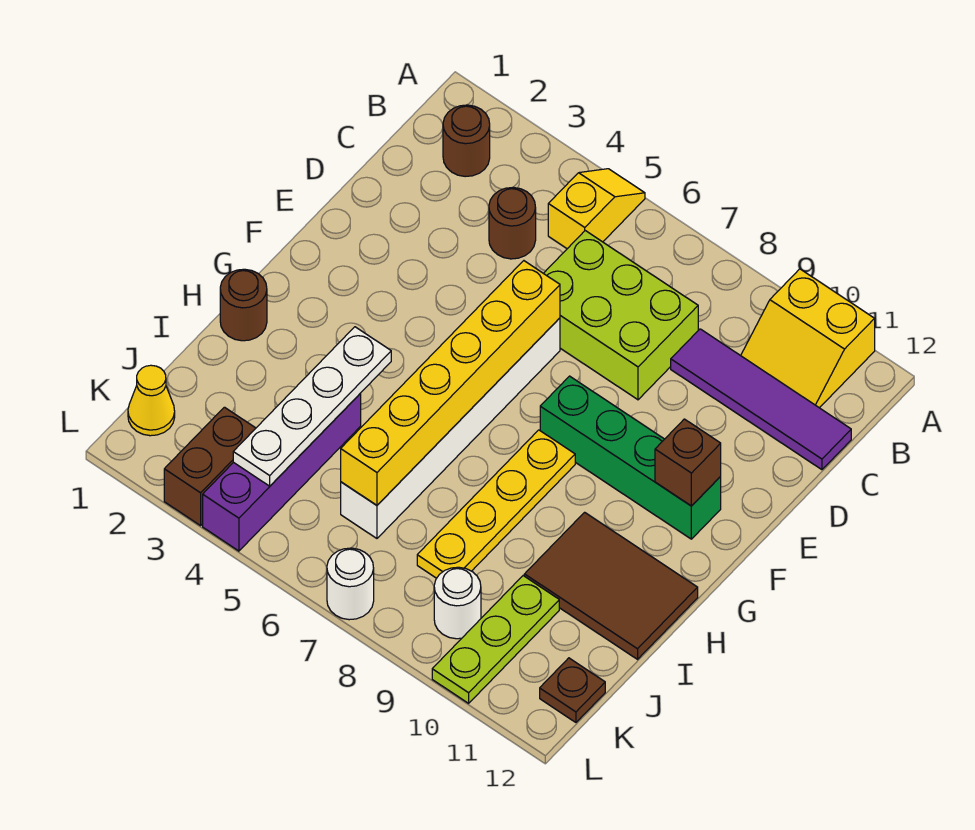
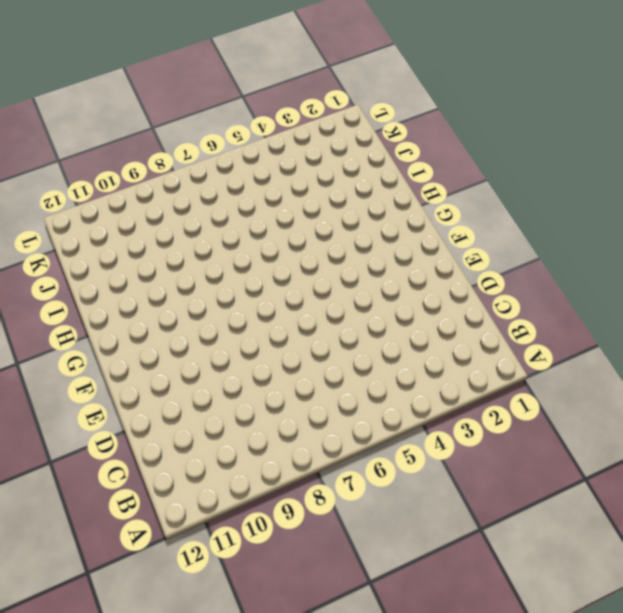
none -> yellow slope A5:B5 level 1 top B
none -> yellow slope A10:B11 level 1 top A
none -> brown round brick B2 level 1

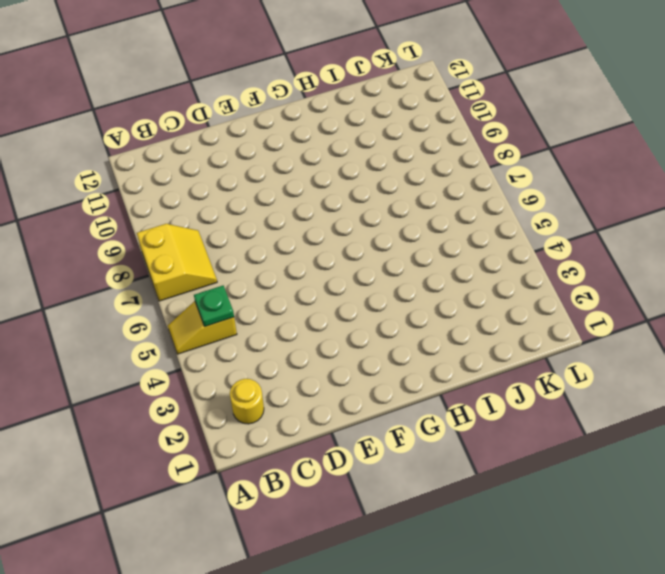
yellow slope A7:B8 level 1 top A -> yellow slope A10:B11 level 1 top A
yellow round brick B2 level 1 -> brown round brick B2 level 1
green plate B5 level 2 -> none
none -> brown round brick C4 level 1
none -> lime brick C6:D8 level 1
none -> purple tile C9:C12 level 1

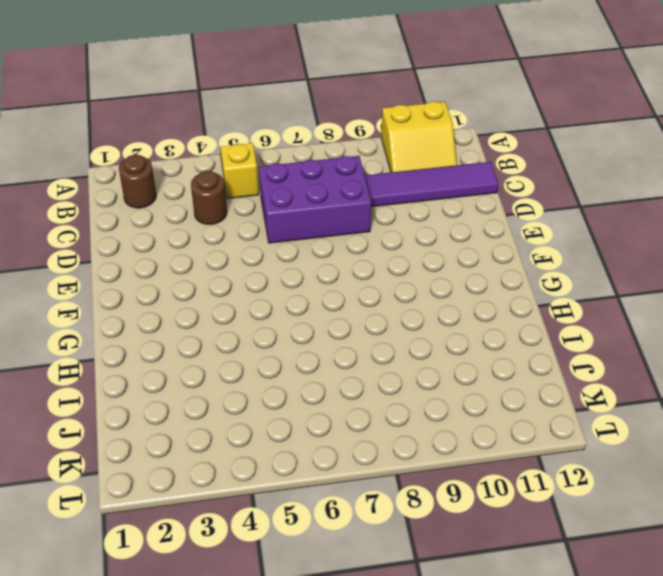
purple brick C6:D8 level 1 -> lime brick C6:D8 level 1
none -> white brick E6:J6 level 1
none -> green brick F8:F11 level 1
none -> yellow plate G8:J8 level 1

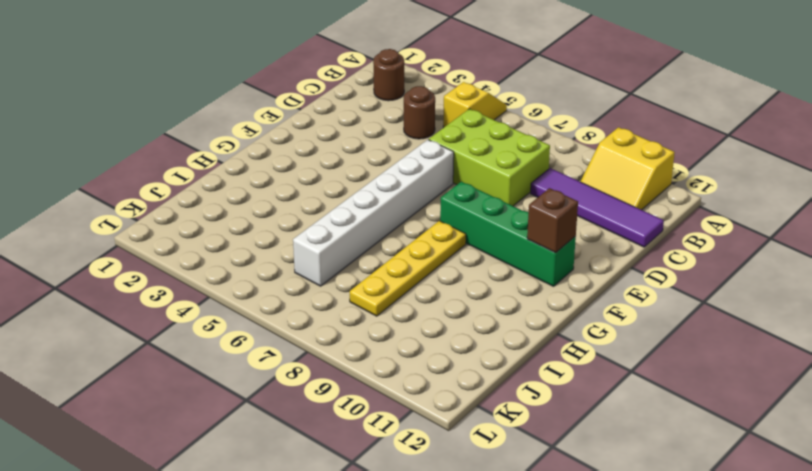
none -> brown round brick H1 level 1
none -> brown tile H10:I12 level 1
none -> purple brick I4:L4 level 1

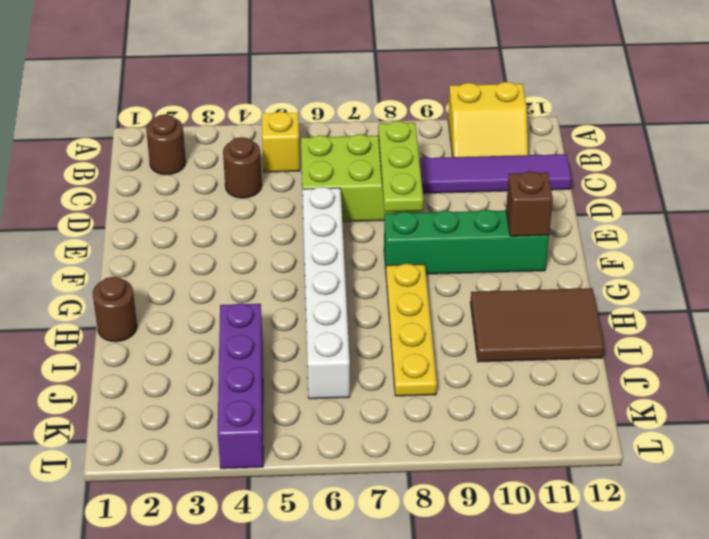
lime plate C8:E8 level 2 -> lime plate J10:L10 level 1
none -> yellow cone K1 level 1
none -> brown brick K3:L3 level 1
none -> white round brick K9 level 1

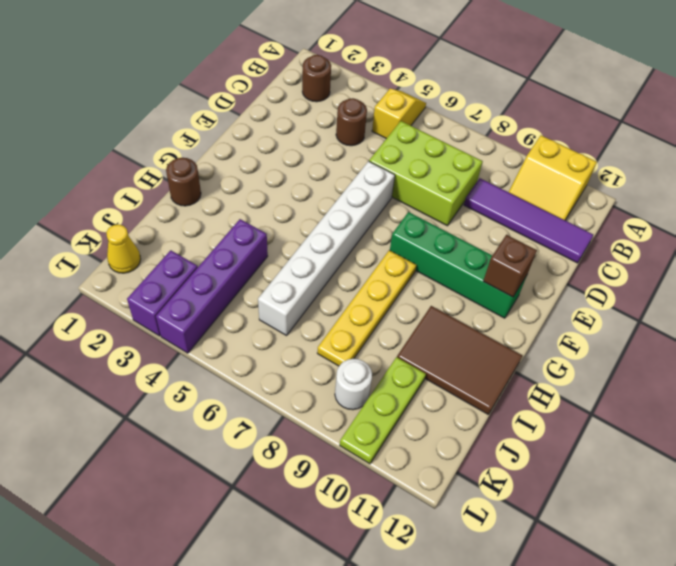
purple brick K3:L3 level 1 -> brown brick K3:L3 level 1
none -> brown plate K12 level 1
none -> white round brick L7 level 1
none -> yellow brick E6:J6 level 2

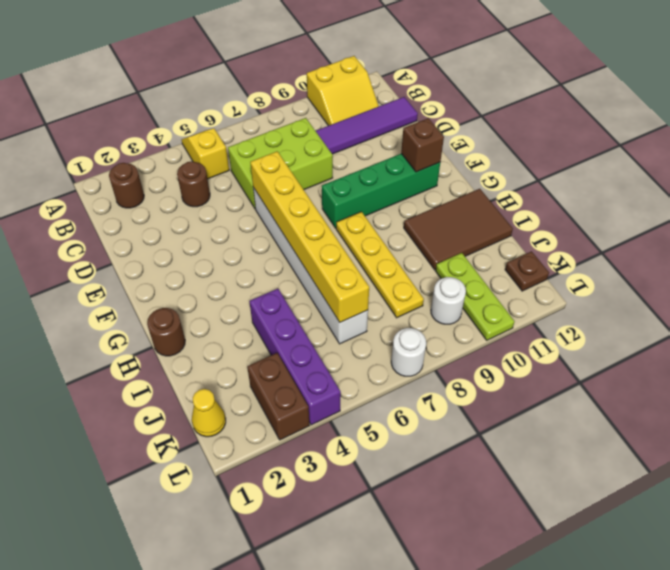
none -> white plate H4:K4 level 2

